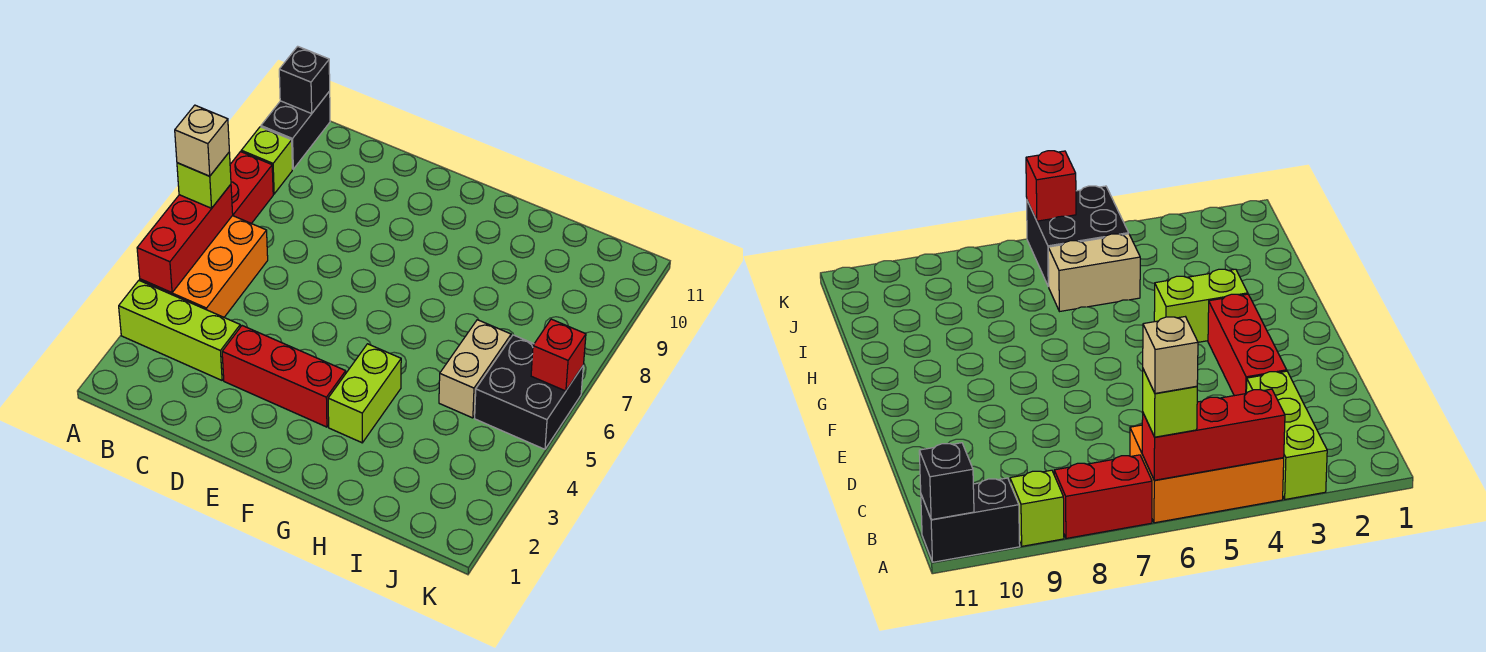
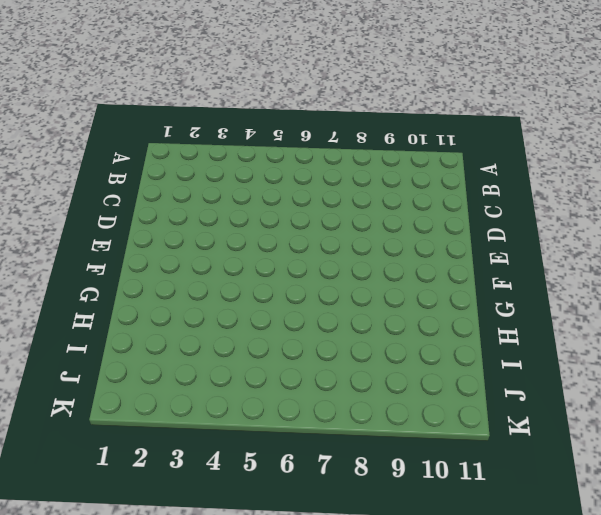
none -> lime brick A3:C3 level 1
none -> orange brick A4:B6 level 1
none -> red brick A7:A8 level 1

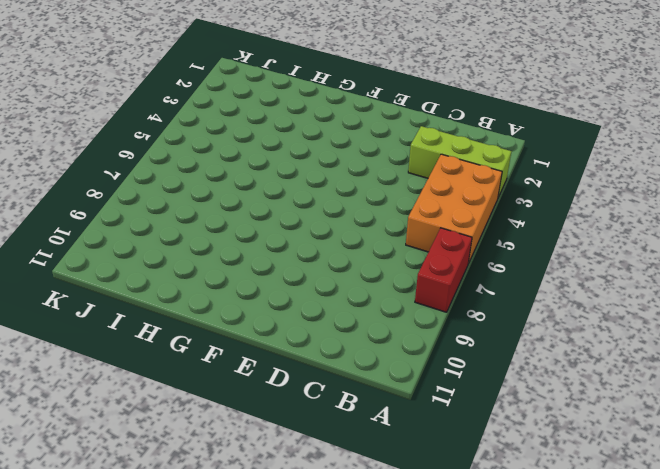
none -> lime brick A9 level 1
none -> black brick A10:A11 level 1
none -> red brick D3:F3 level 1

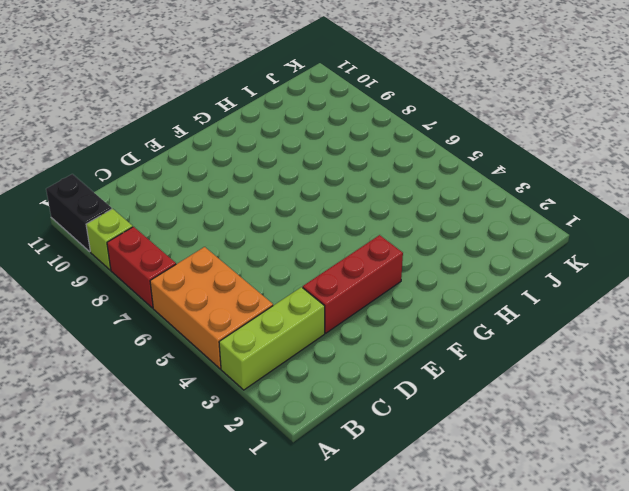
none -> lime brick G3:G4 level 1
none -> tan brick I5:I6 level 1
none -> black brick J5:K6 level 1

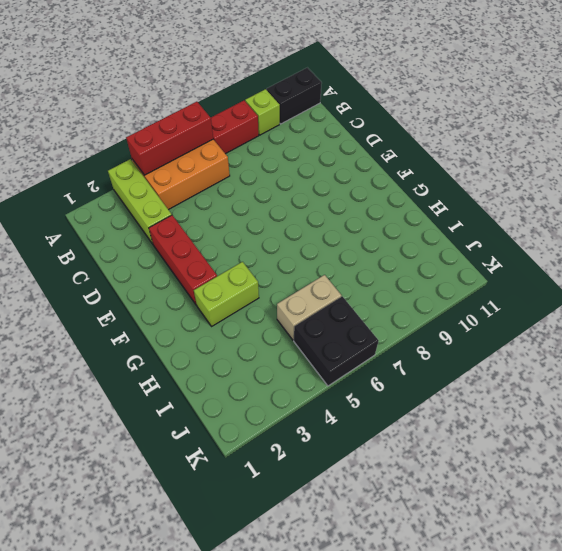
none -> black brick A11 level 2
none -> red brick K6 level 2
none -> lime brick A6 level 3

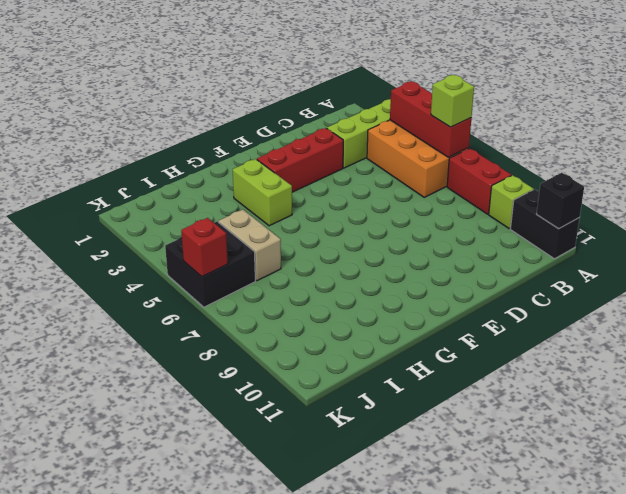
none -> tan brick A6 level 4

